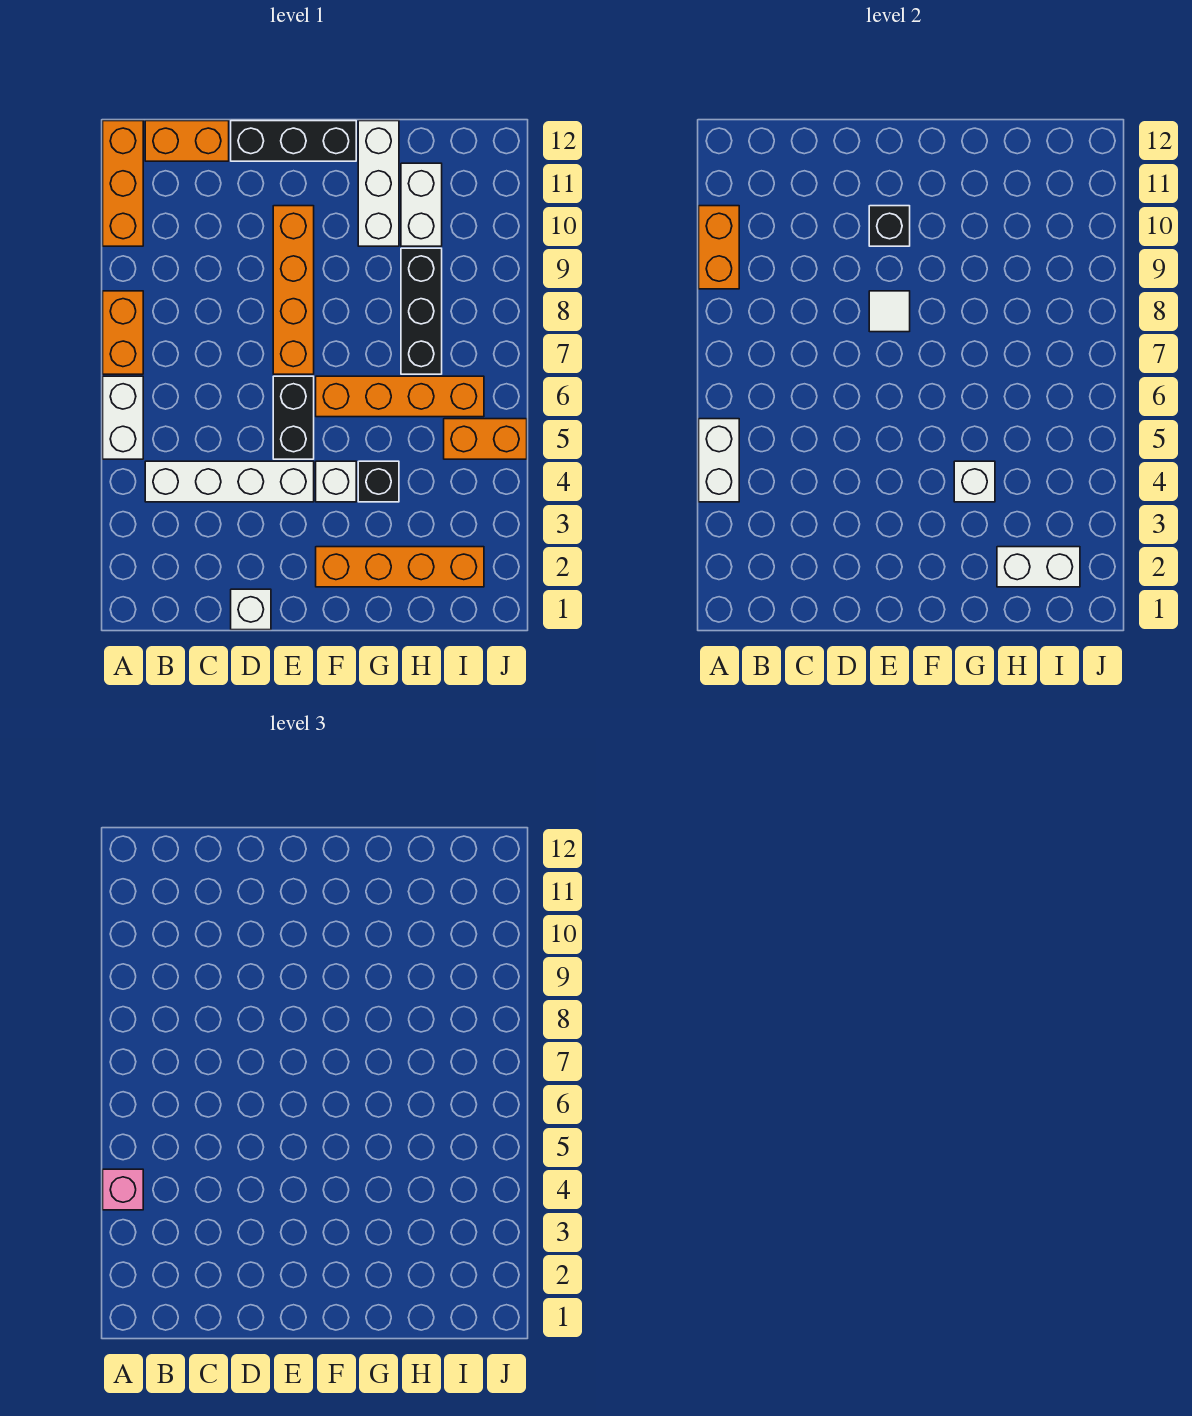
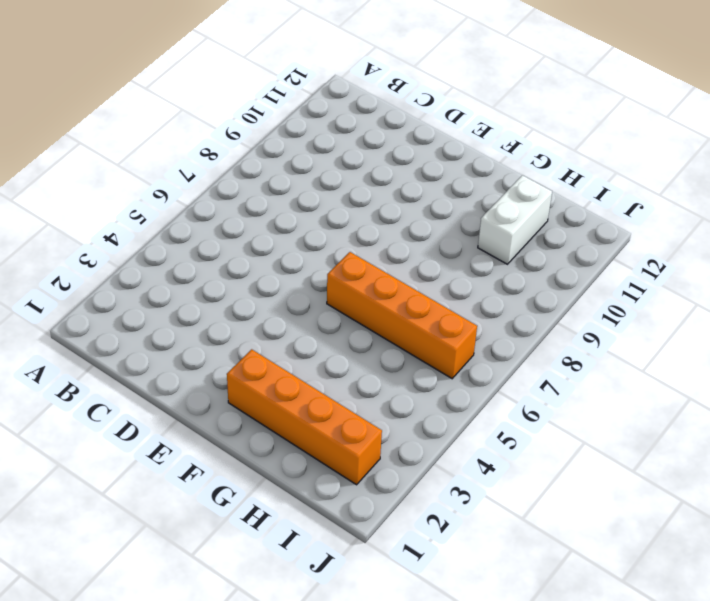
none -> white brick A5:A6 level 1
none -> orange brick A7:A8 level 1
none -> orange brick A10:A12 level 1

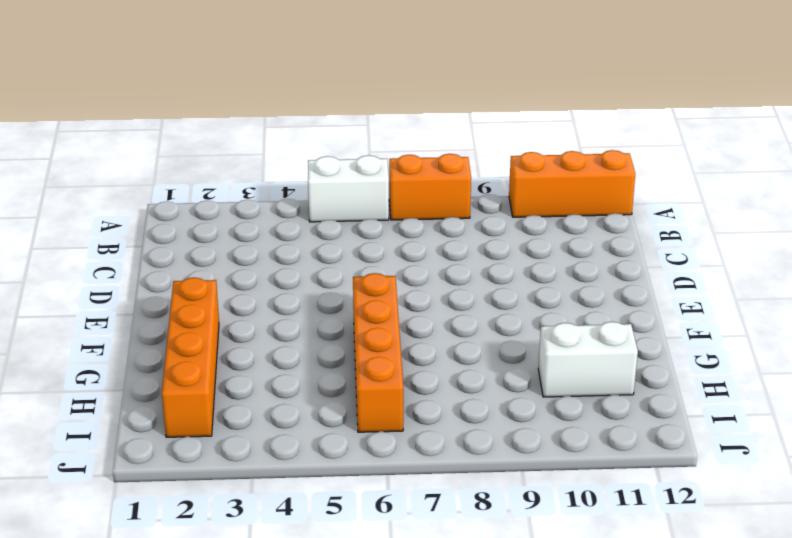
none -> white brick B4:E4 level 1
none -> orange brick B12:C12 level 1
none -> white brick D1 level 1

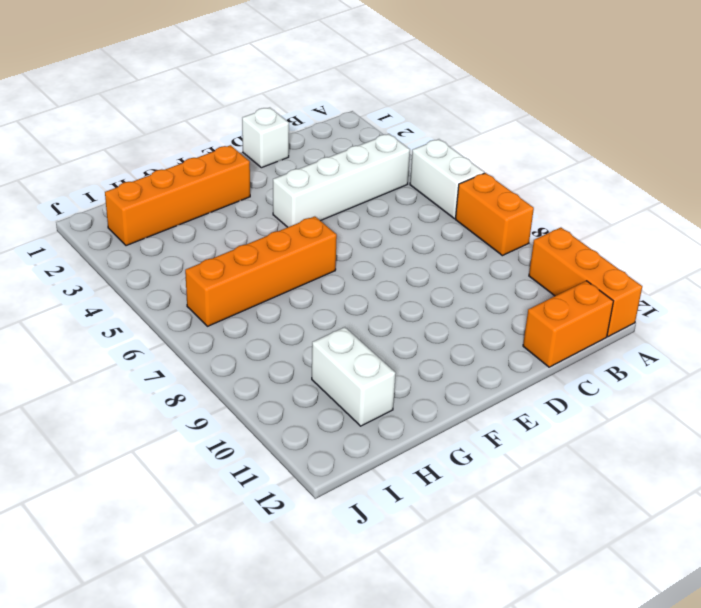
none -> black brick D12:F12 level 1
none -> black brick E5:E6 level 1
none -> orange brick E7:E10 level 1

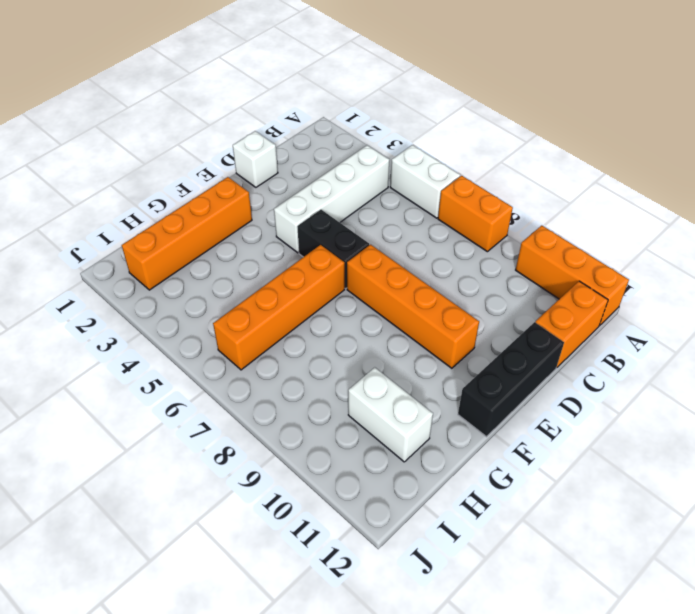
none -> white brick F4 level 1
none -> black brick G4 level 1
none -> white brick G10:G12 level 1

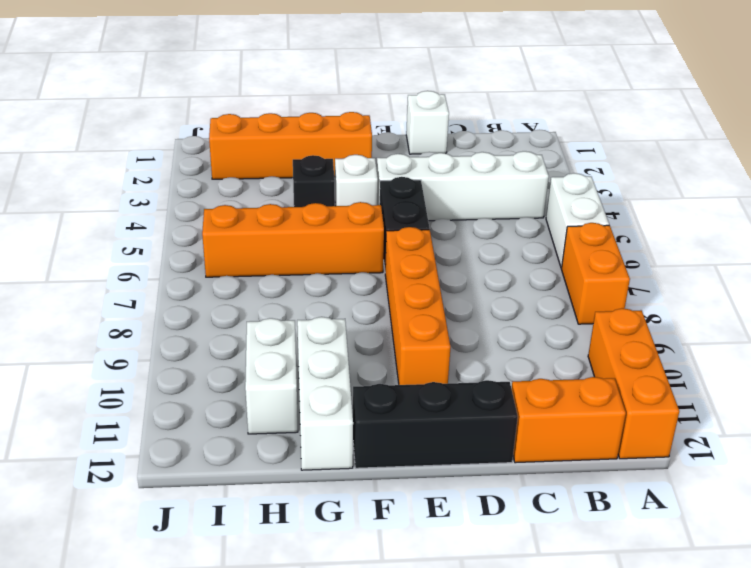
none -> black brick H7:H9 level 1
none -> orange brick I5:J5 level 1
none -> white brick A4:A5 level 2

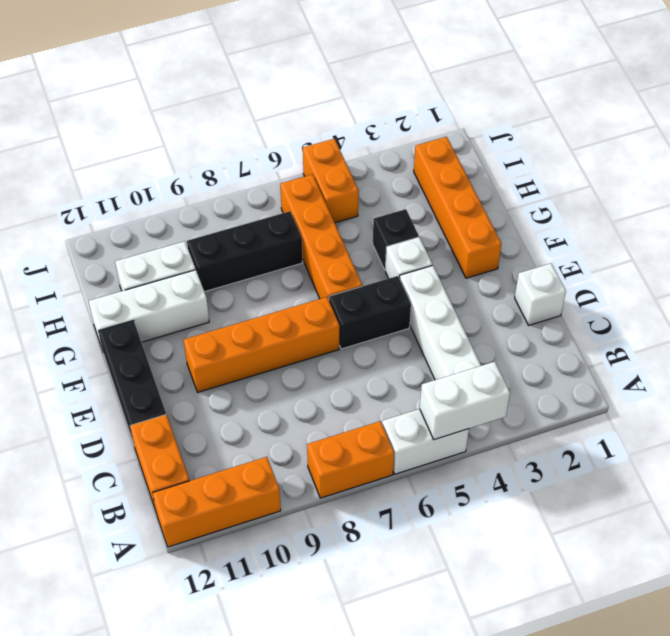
none -> orange brick A9:A10 level 2
none -> white tile E8 level 2
none -> black brick E10 level 2

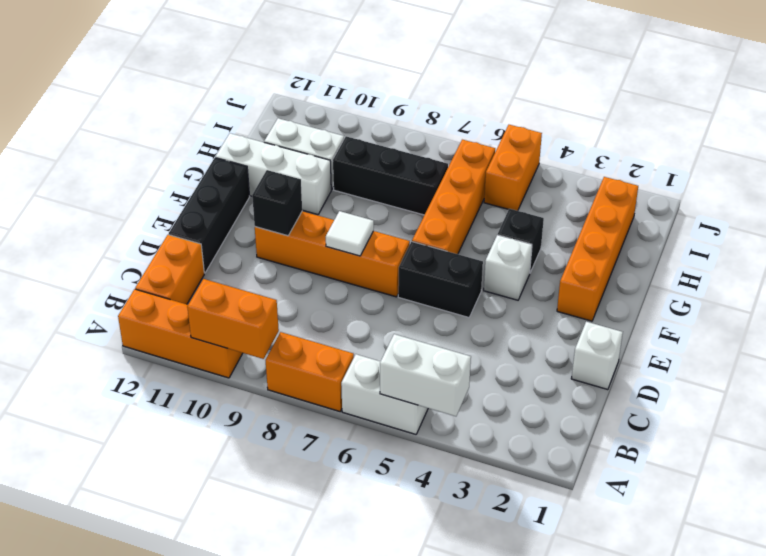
none -> white brick B4:E4 level 1
none -> white brick G4 level 2
none -> white brick H2:I2 level 2

